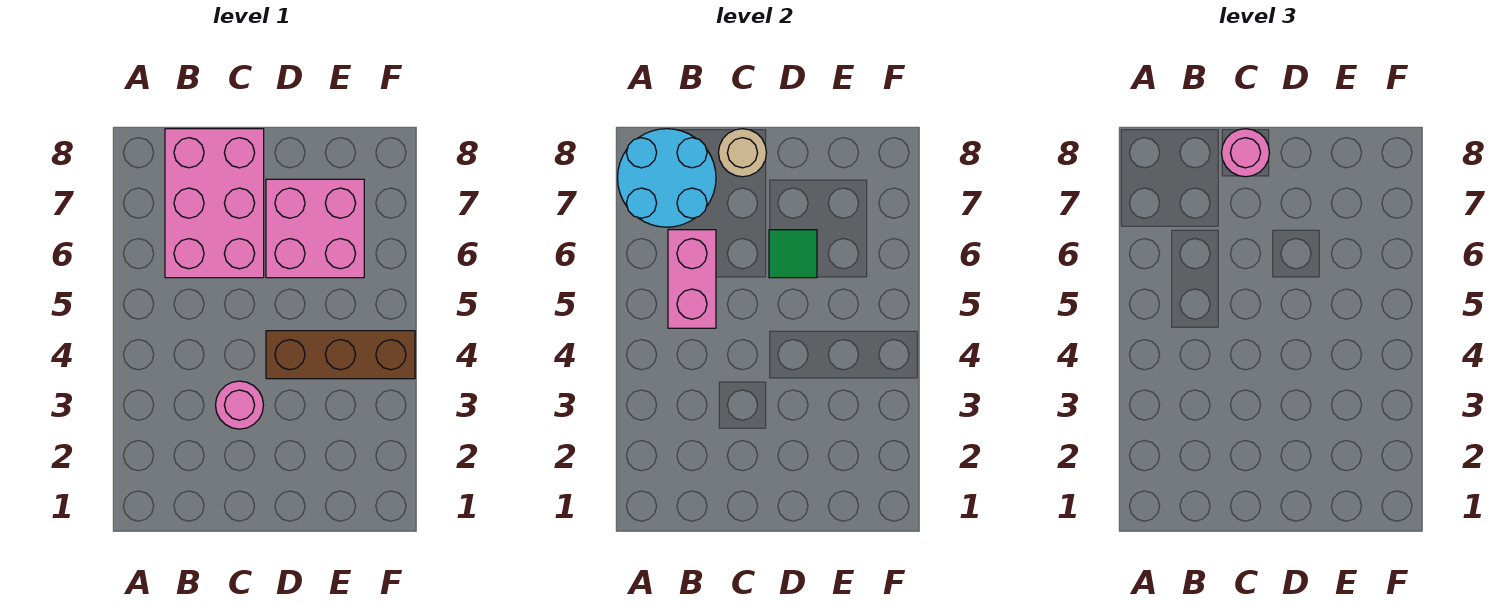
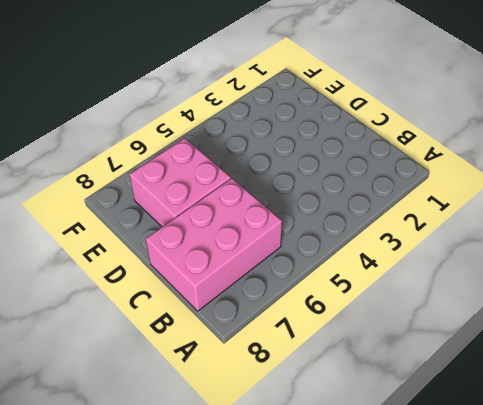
none -> pink round brick C3 level 1
none -> brown brick D4:F4 level 1

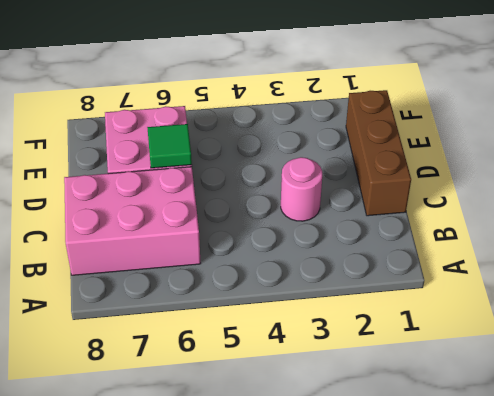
brown brick C1:E1 level 1 -> brown brick D4:F4 level 1
none -> cyan round brick A7:B8 level 2
none -> pink brick B5:B6 level 2

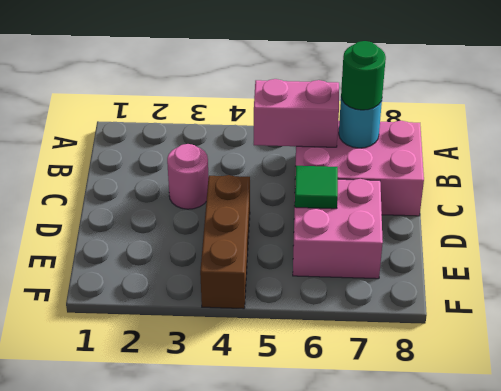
cyan round brick B7 level 2 -> cyan round brick A7:B8 level 2
green round brick B7 level 3 -> none
none -> tan round brick C8 level 2
none -> pink round brick C8 level 3

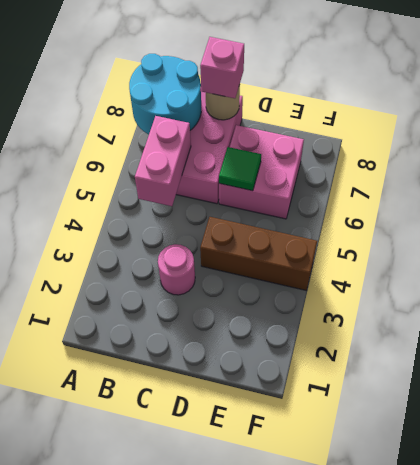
pink brick C8 level 3 -> pink round brick C8 level 3

